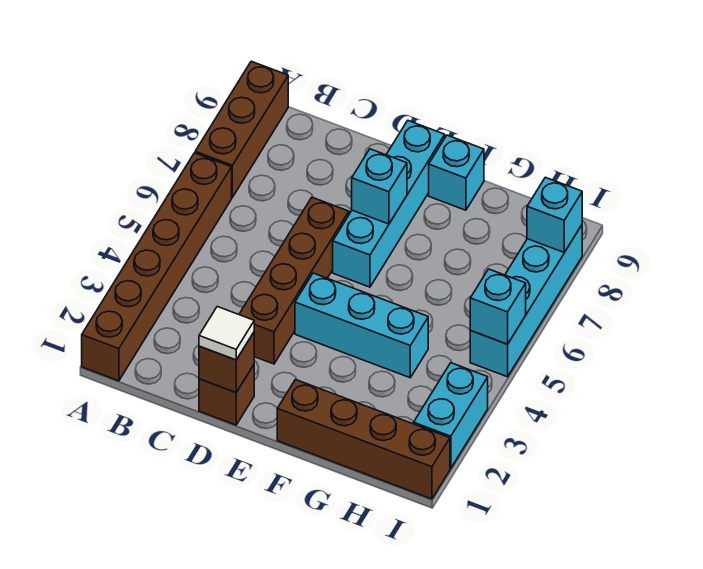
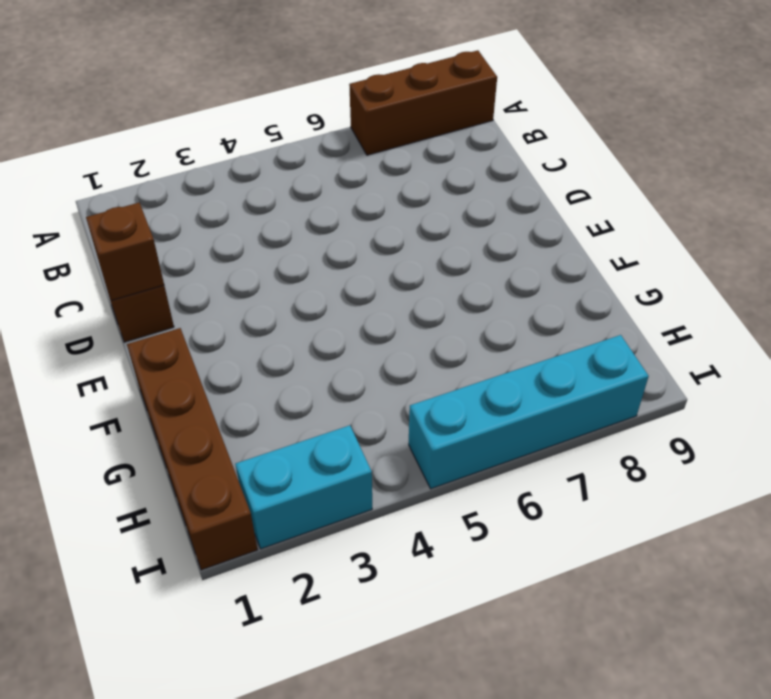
none -> brown brick A1:A6 level 1
none -> brown brick D3:D6 level 1
none -> cyan brick E4:G4 level 1

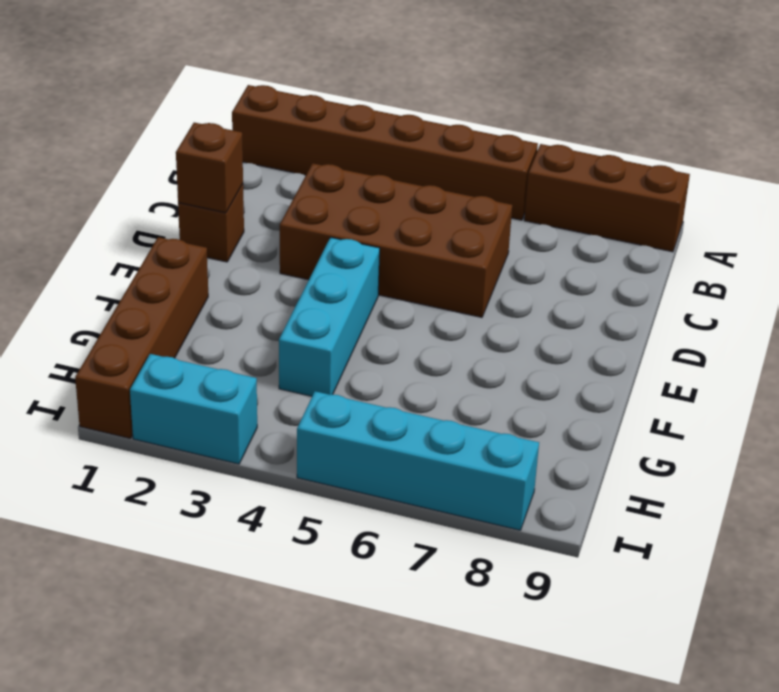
brown brick C3:D6 level 1 -> brown brick D3:D6 level 1
none -> cyan brick E6:E9 level 1
none -> cyan brick F9 level 1
none -> cyan brick E7 level 2

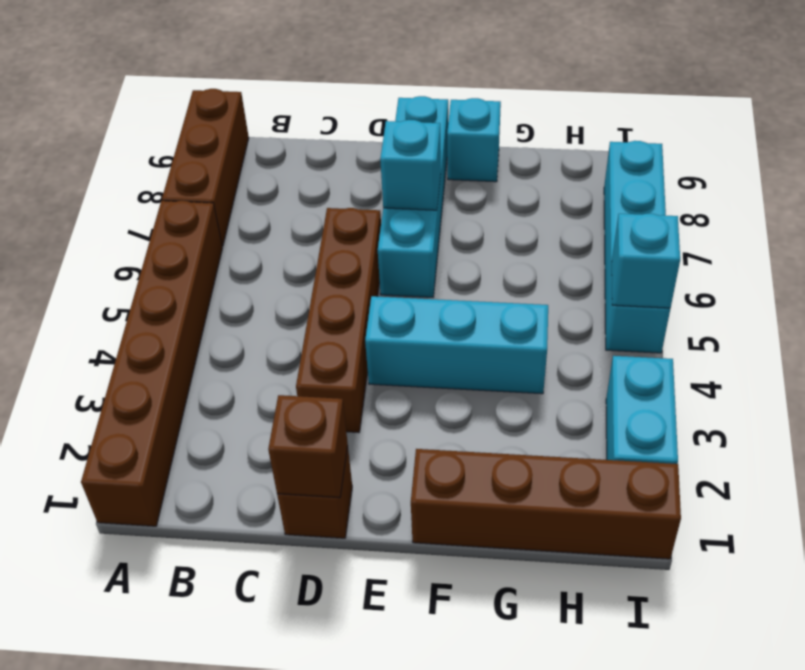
none -> cyan brick I8 level 2
none -> white tile D1 level 3

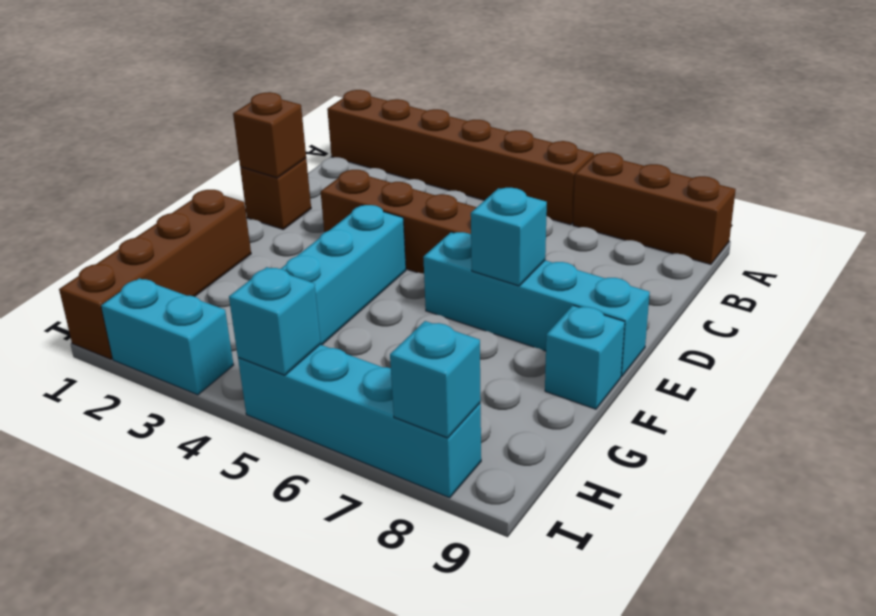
none -> white tile D1 level 3

